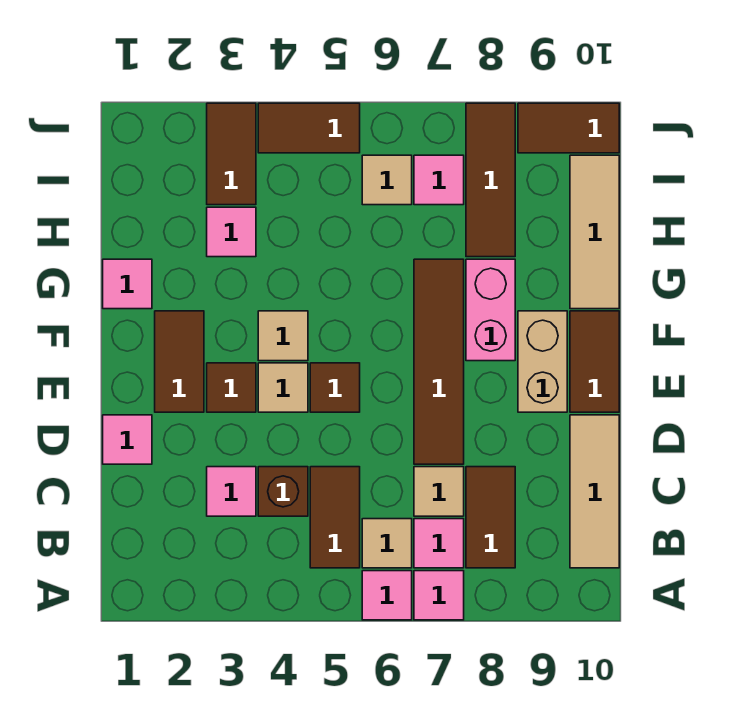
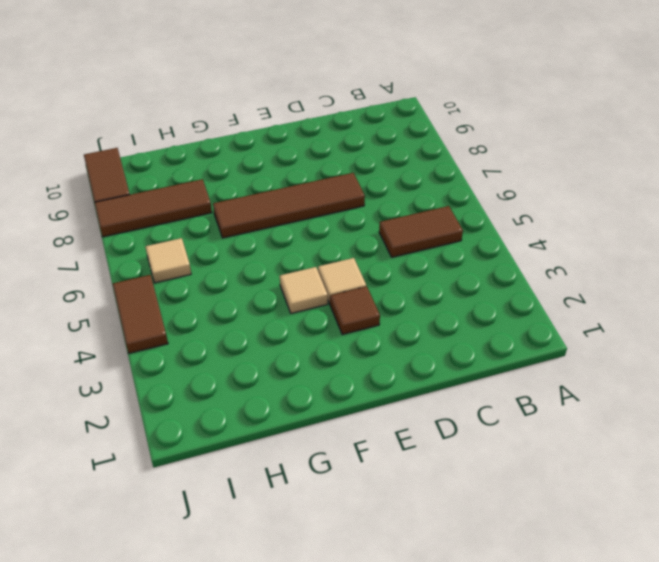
none -> pink tile A6 level 1
none -> pink tile A7 level 1
none -> tan tile B6 level 1

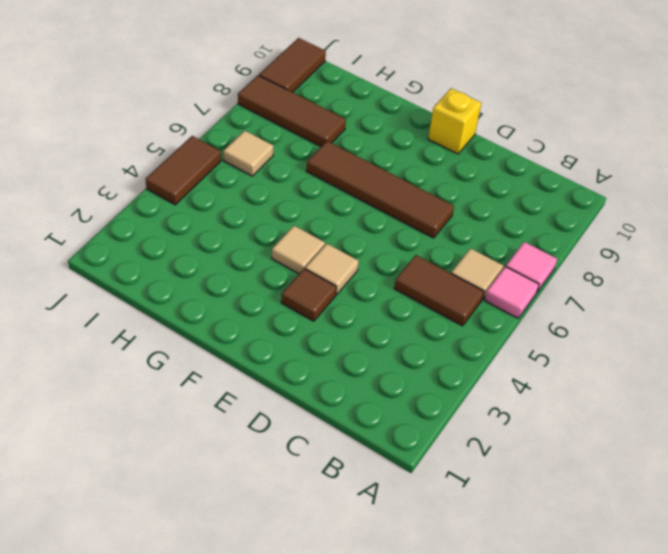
yellow brick E10 level 1 -> brown tile E10:F10 level 1
none -> pink tile B7 level 1
none -> brown tile B8:C8 level 1
none -> tan tile B10:D10 level 1

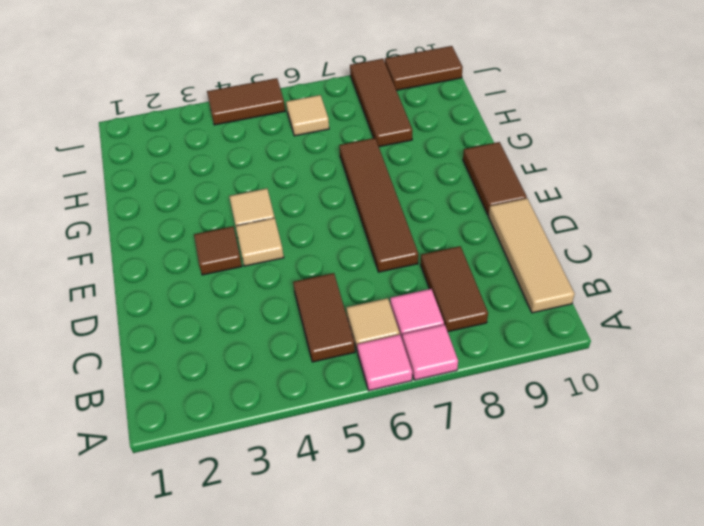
none -> pink tile C3 level 1
none -> brown brick C4 level 1
none -> tan tile C7 level 1

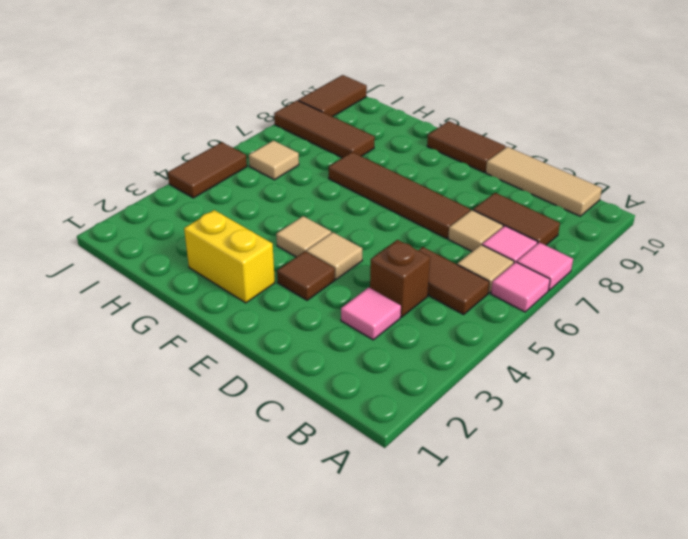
yellow brick F2:G2 level 1 -> brown tile E2:F2 level 1
none -> pink tile D1 level 1
none -> brown tile E5 level 1
none -> tan brick E9:F9 level 1

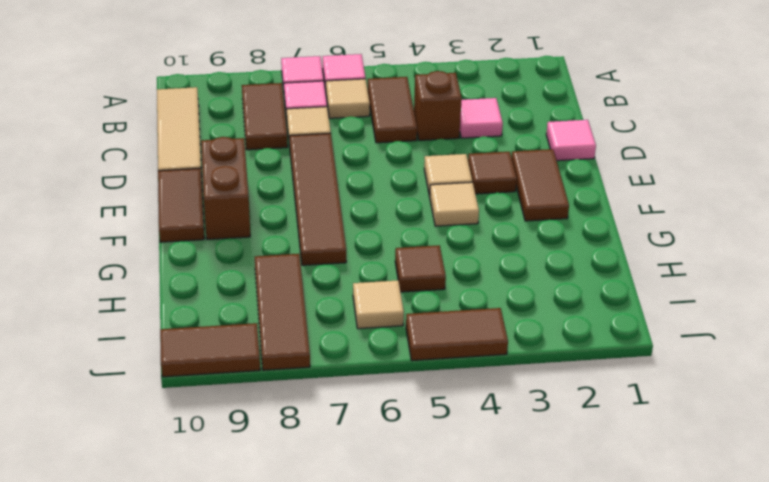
brown brick E9:F9 level 1 -> tan brick E9:F9 level 1
brown tile H5 level 1 -> brown tile E5 level 1
none -> pink brick F8:G8 level 1
none -> pink tile G1 level 1
none -> tan tile G10:I10 level 1

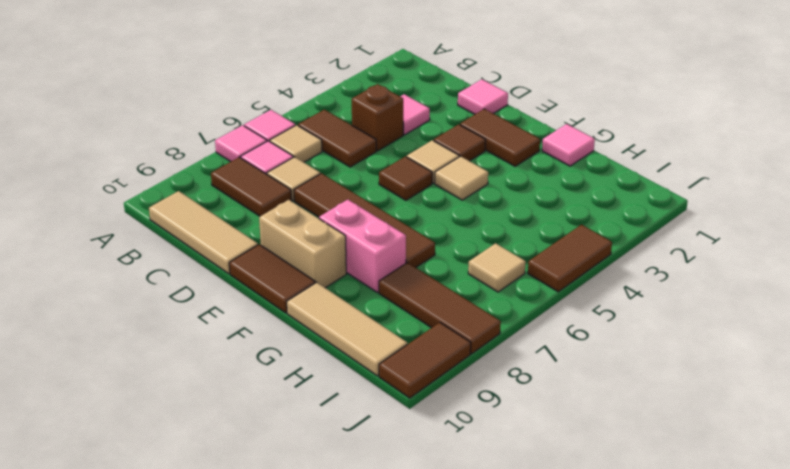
none -> pink tile H3 level 1
none -> brown tile I3:J3 level 1
none -> pink tile I7 level 1

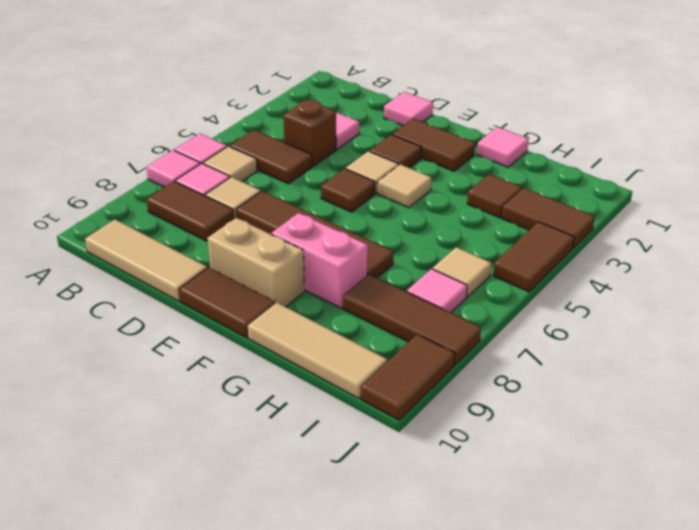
brown tile H3 level 1 -> pink tile H3 level 1

